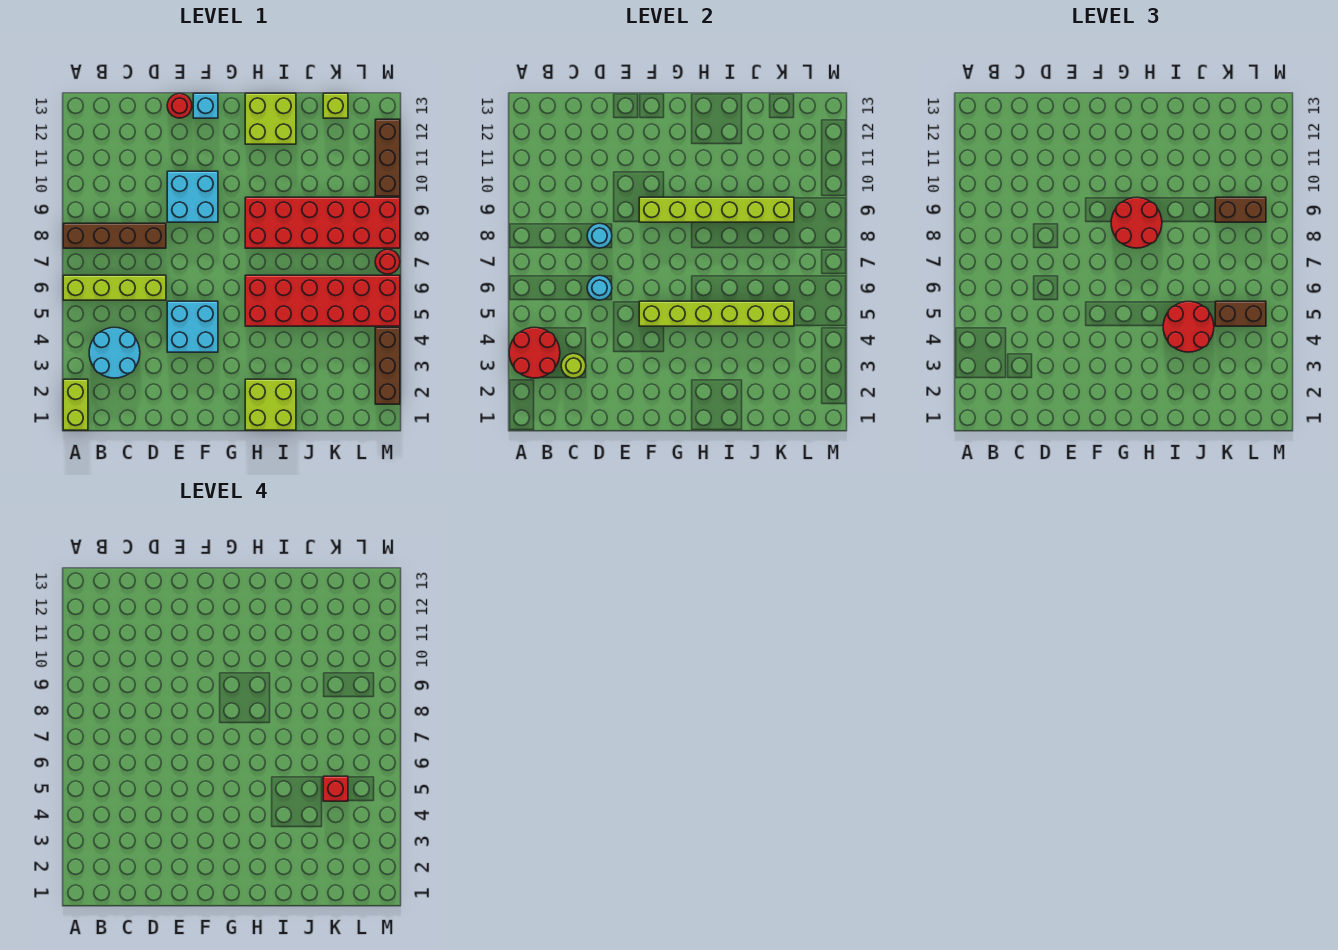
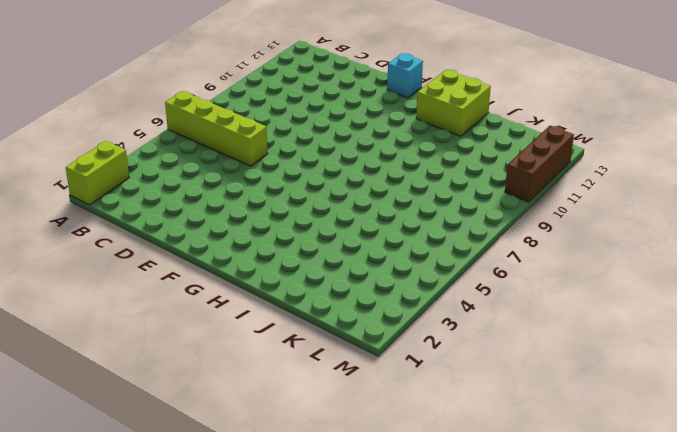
none -> brown brick A8:D8 level 1
none -> cyan round brick B3:C4 level 1
none -> cyan brick E4:F5 level 1

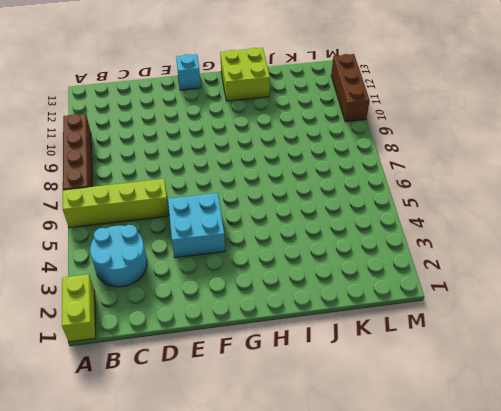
brown brick A7:A10 level 1 -> brown brick A8:D8 level 1
none -> cyan brick E9:F10 level 1
none -> red round brick E13 level 1
none -> lime brick H1:I2 level 1

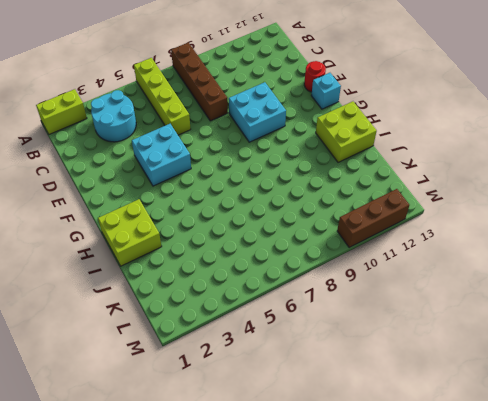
none -> red brick H5:M6 level 1
none -> red brick H8:M9 level 1
none -> lime brick K13 level 1

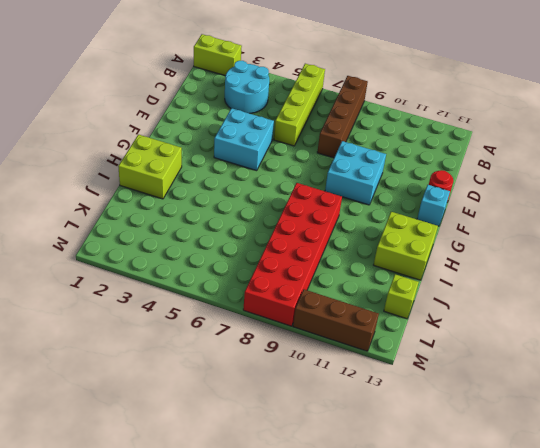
none -> red brick H5:M6 level 1
none -> brown brick M2:M4 level 1
none -> red round brick M7 level 1

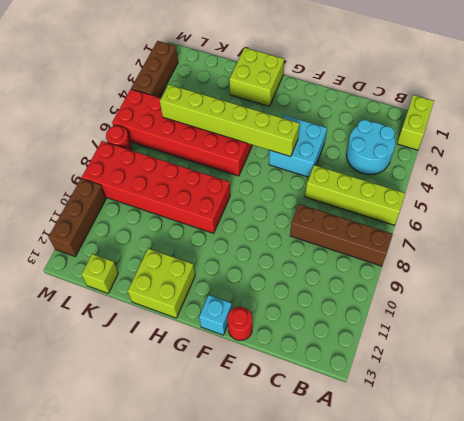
none -> cyan brick E9:F10 level 1
none -> red round brick A3:B4 level 2
none -> lime round brick C3 level 2

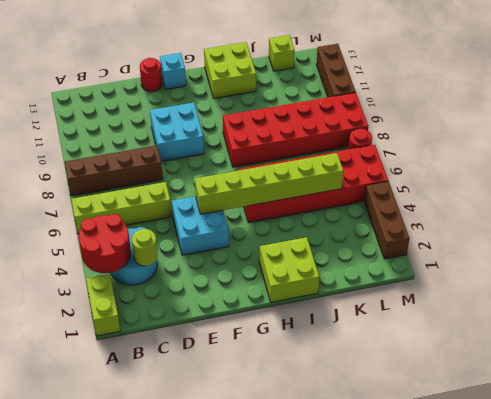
none -> cyan round brick D6 level 2
none -> cyan round brick D8 level 2
none -> lime brick F9:K9 level 2

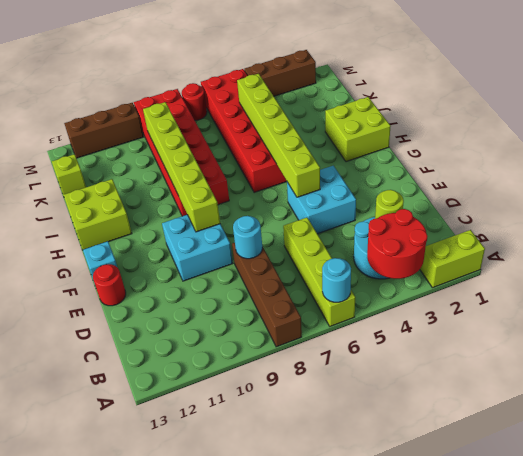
cyan round brick A6 level 2 -> cyan round brick D6 level 2
none -> red round brick G8:H9 level 3
none -> red round brick I4:J5 level 3
none -> brown brick K5:L5 level 3

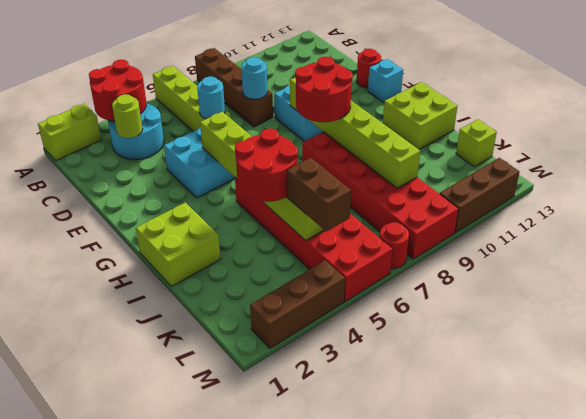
none -> brown brick K9:L9 level 3
none -> red brick K5 level 4

